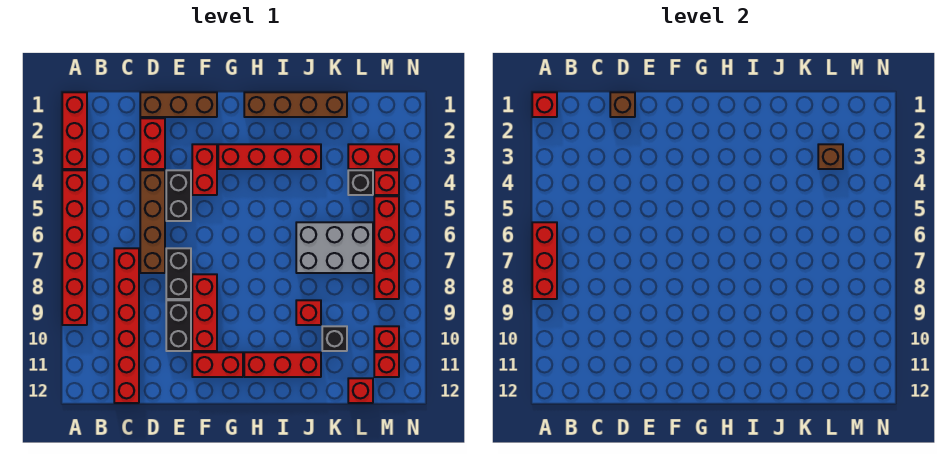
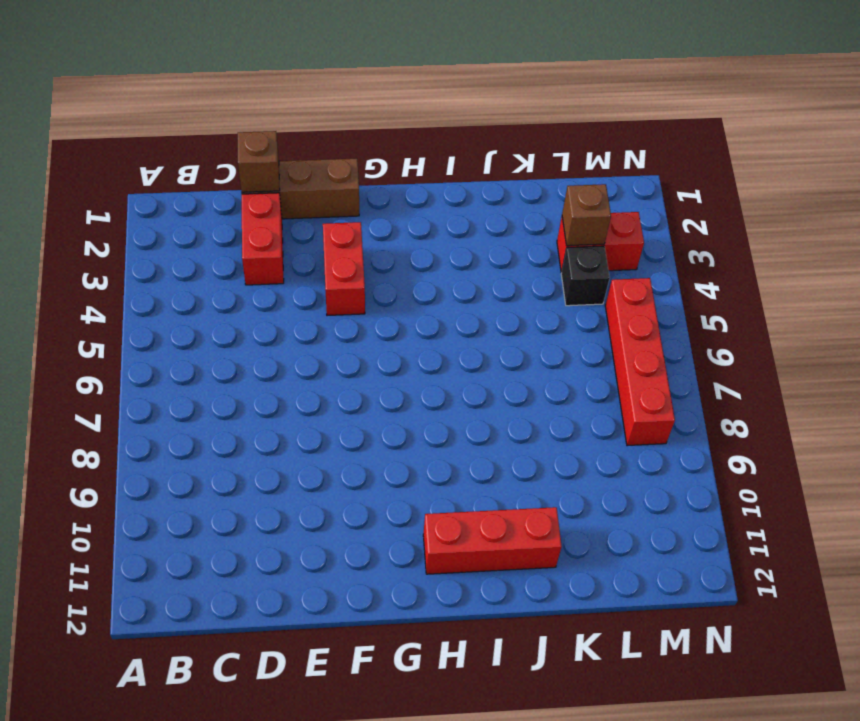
none -> red brick A1:A3 level 1
none -> red brick A4:A9 level 1
none -> red brick C7:C12 level 1

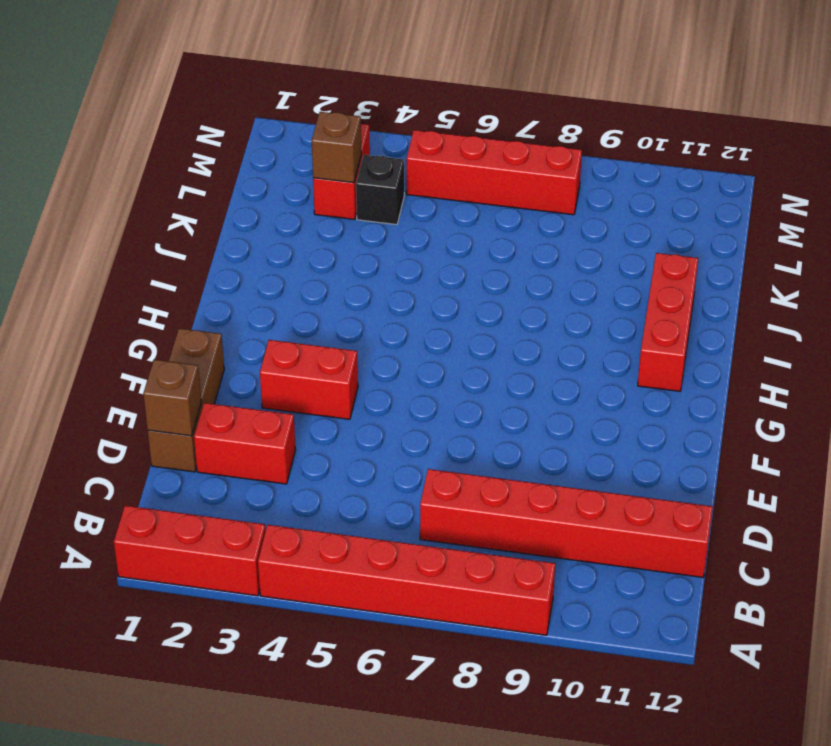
none -> brown brick D4:D7 level 1
none -> black brick E4:E5 level 1
none -> black brick E7:E8 level 1

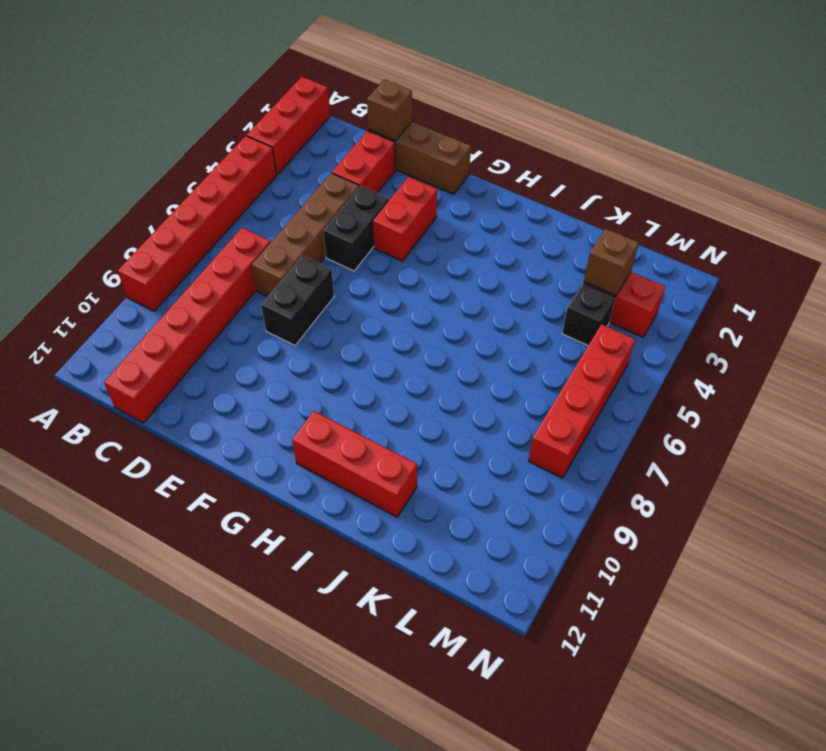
none -> black brick E9:E10 level 1
none -> red brick F8:F10 level 1
none -> red brick F11:G11 level 1

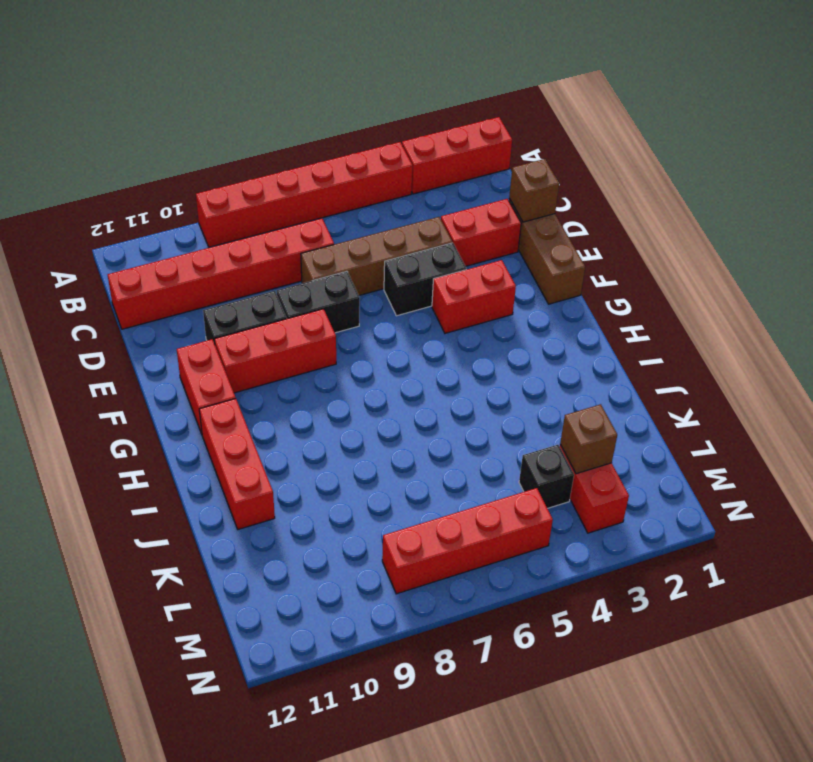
none -> red brick G3:J3 level 1
none -> brown brick H1:K1 level 1
none -> grey brick J6:L7 level 1

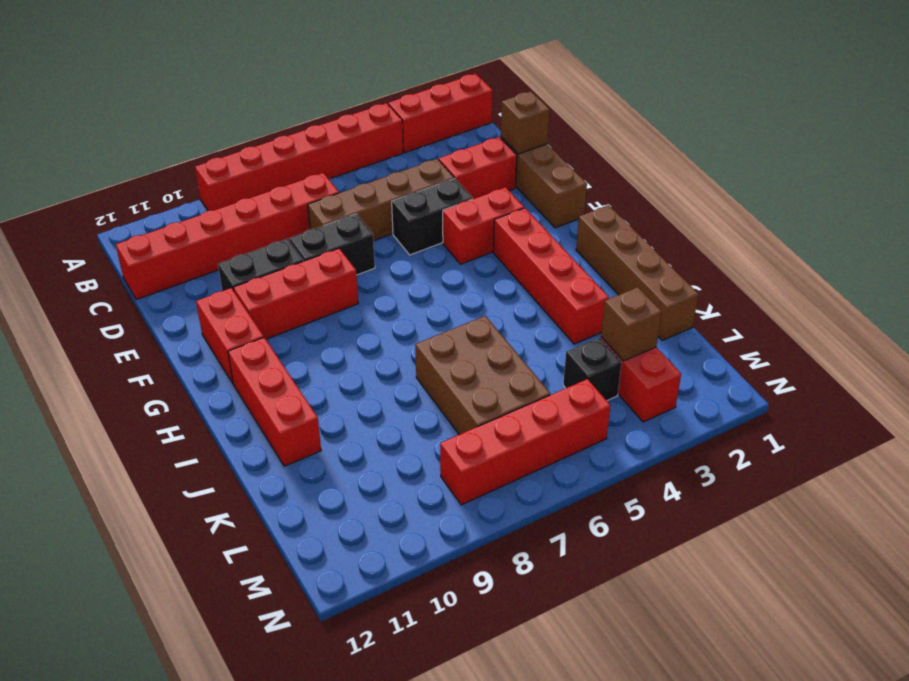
brown brick J6:L7 level 1 -> grey brick J6:L7 level 1
none -> red brick J9 level 1
none -> black brick K10 level 1
none -> red brick L12 level 1

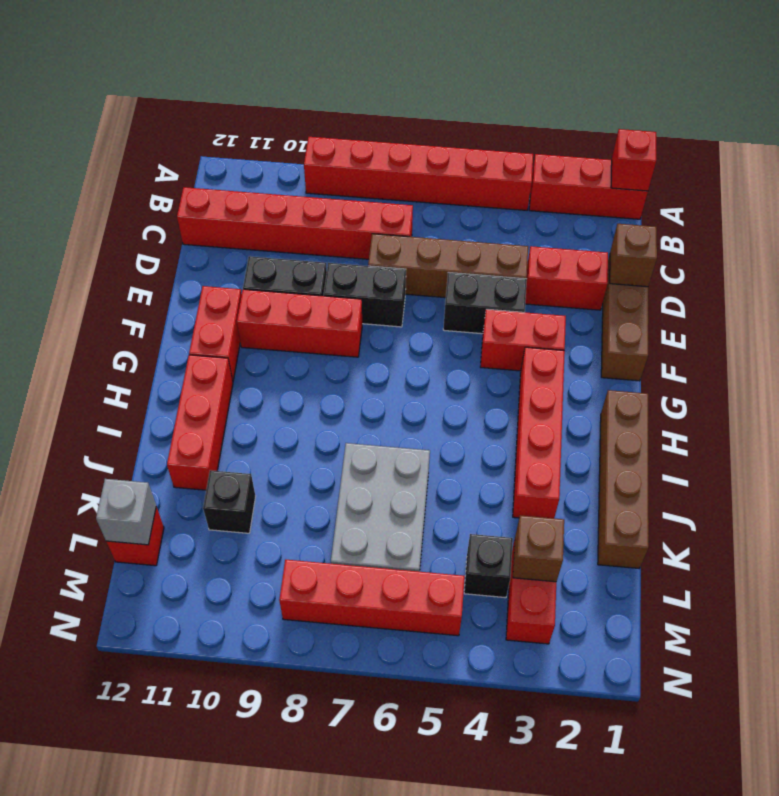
grey brick L12 level 2 -> none
none -> red brick J9 level 1
none -> red brick M4 level 1
none -> red brick M10 level 1

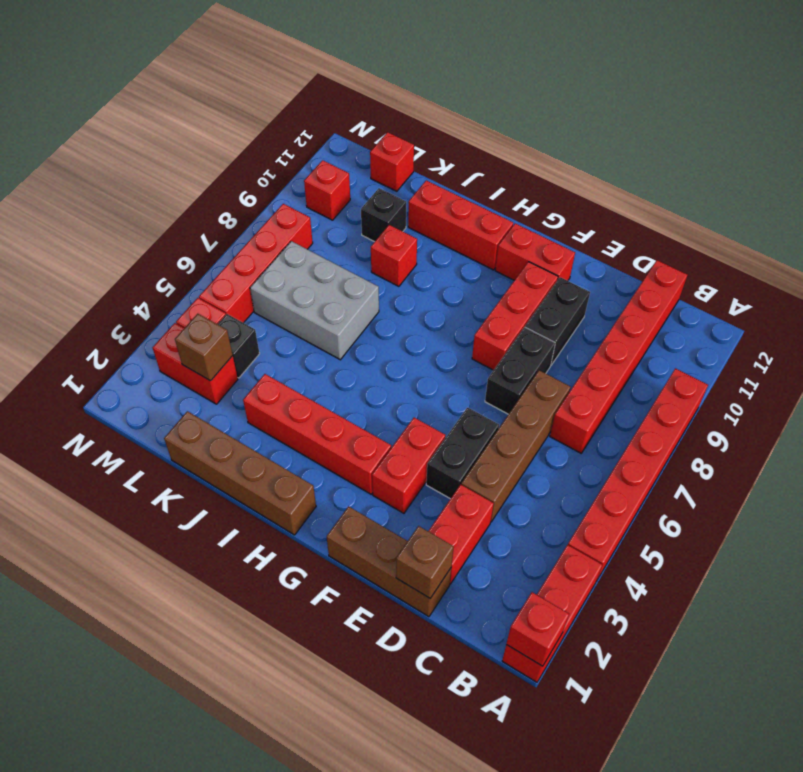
none -> red brick M11 level 1
none -> red brick A6:A8 level 2

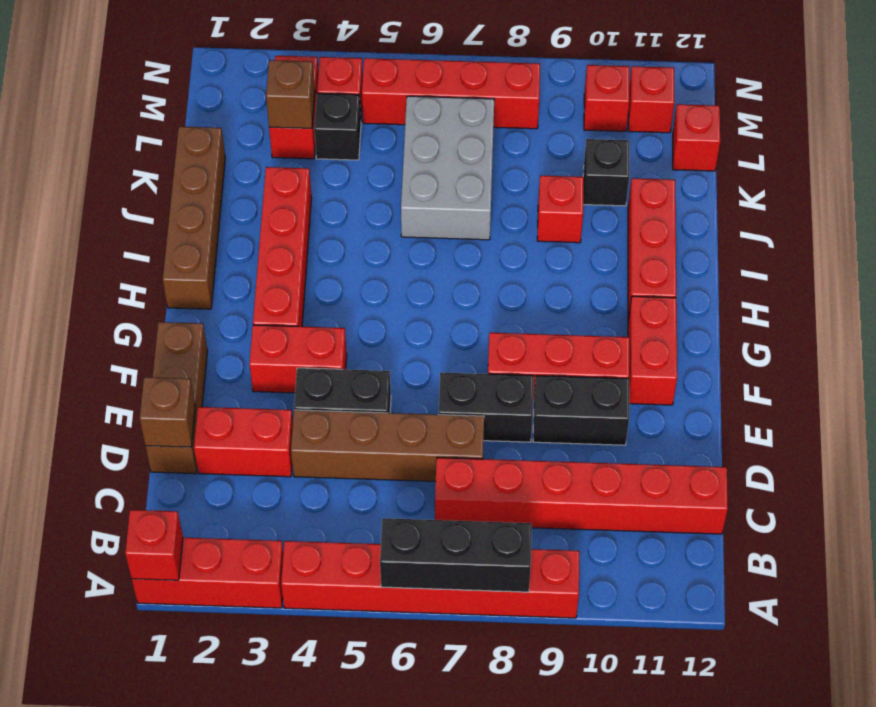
black brick A6:A8 level 2 -> red brick A6:A8 level 2

